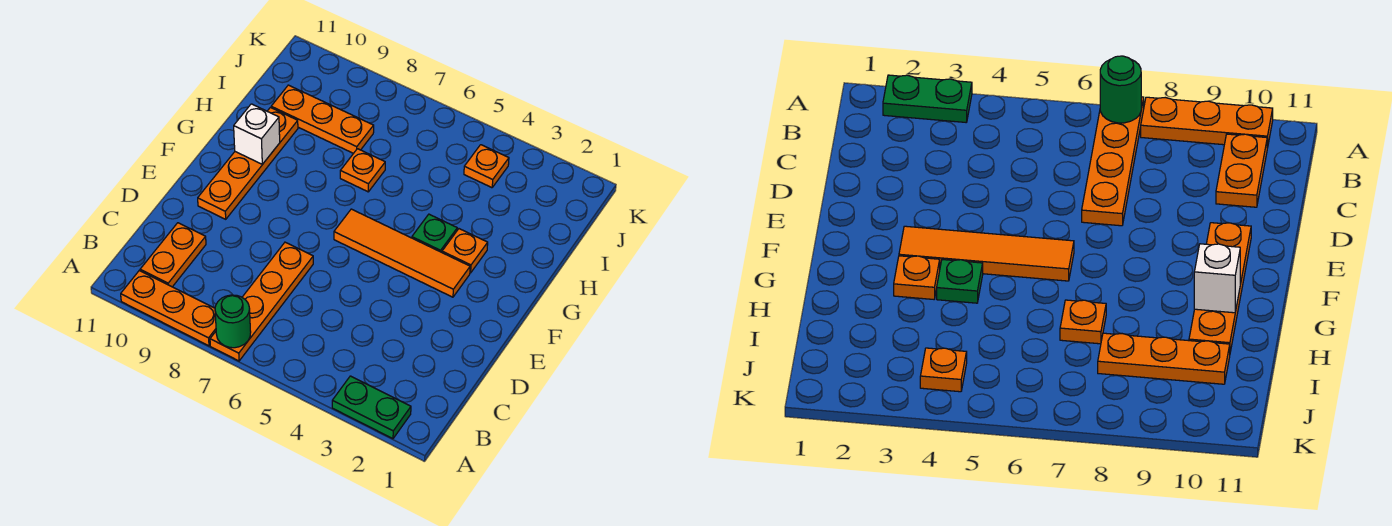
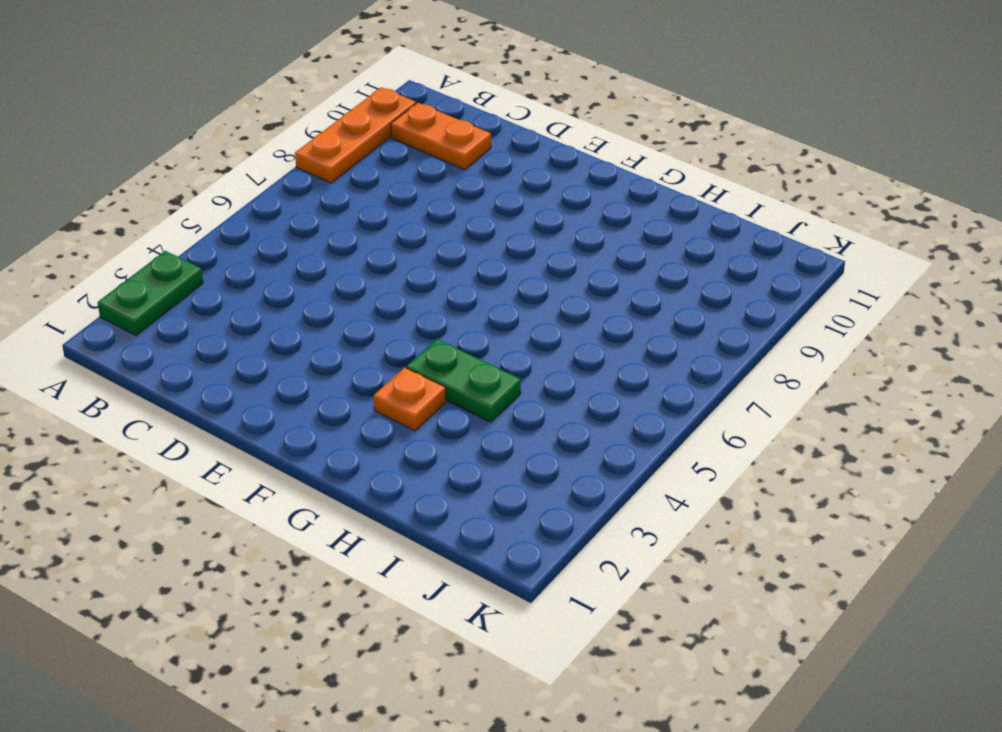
green plate G4:H4 level 1 -> green plate G4 level 1
none -> orange plate A7:D7 level 1
none -> orange plate E10:H10 level 1
none -> orange tile F3:F6 level 1

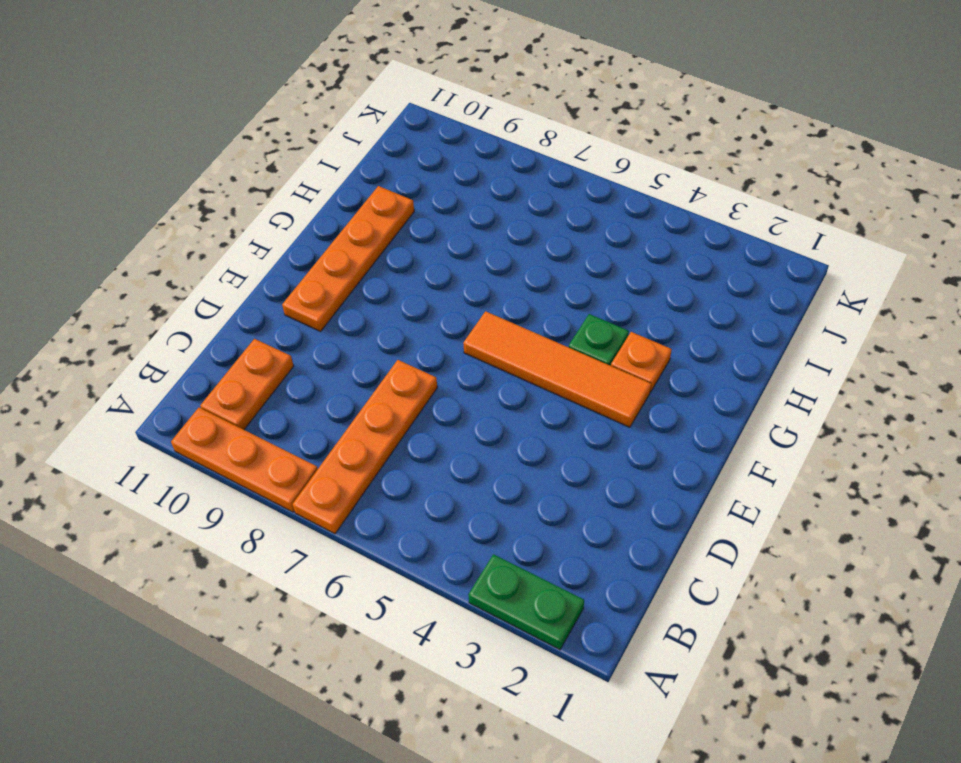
none -> orange plate H7 level 1
none -> orange plate I8:I10 level 1
none -> orange plate J4 level 1

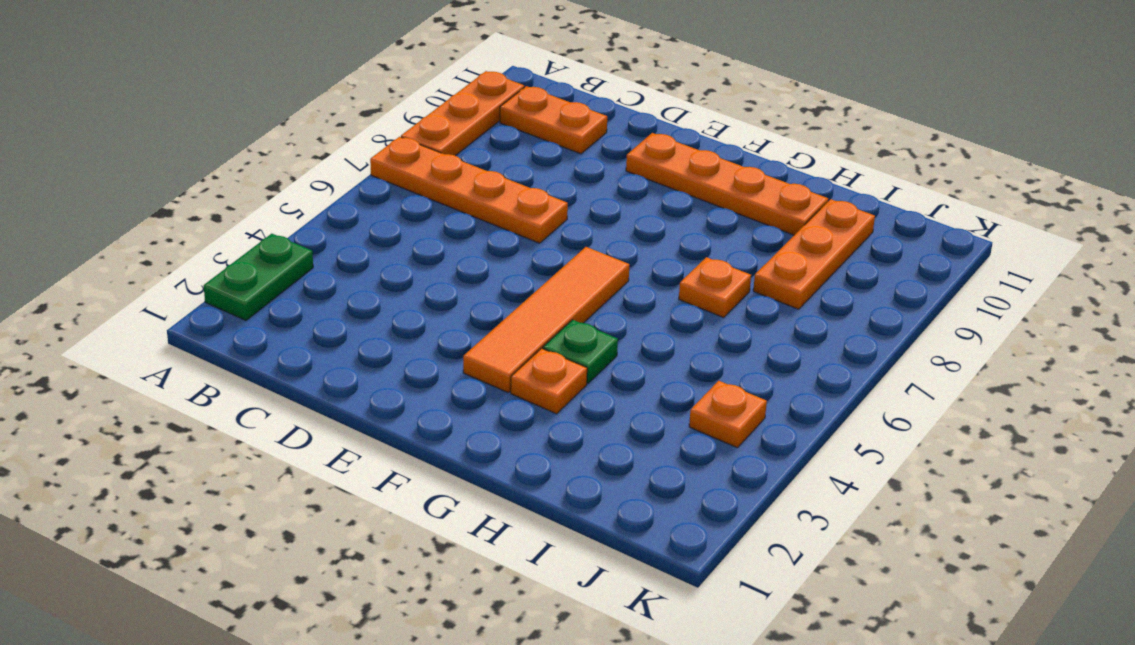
none -> green round brick A7 level 2
none -> white brick G10 level 2

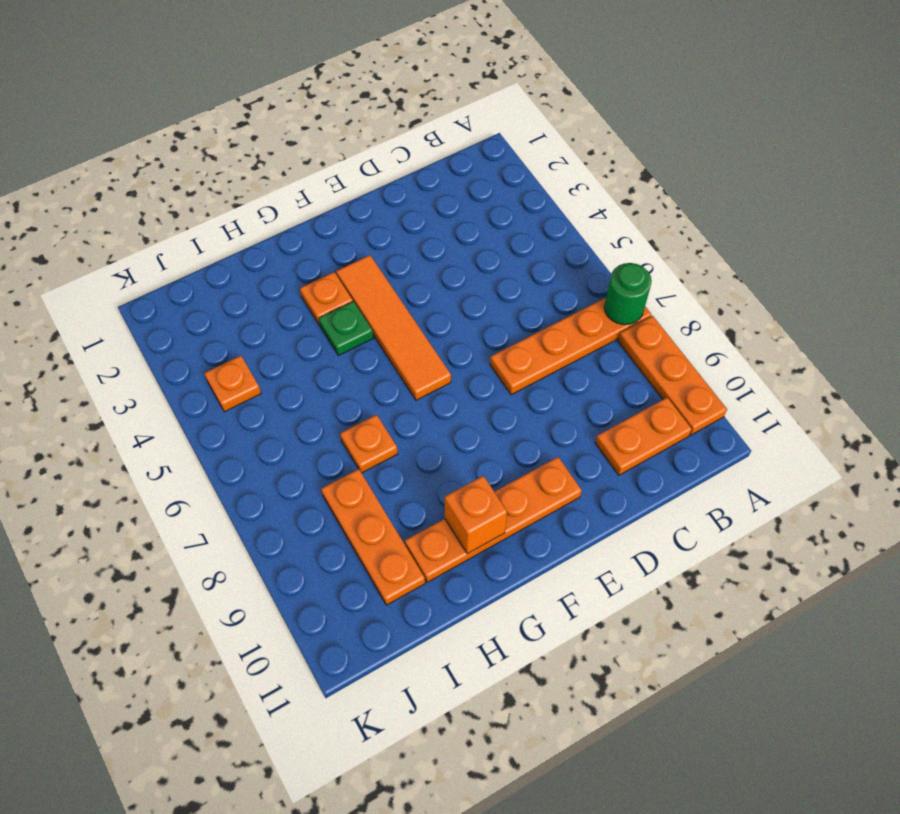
orange brick G10 level 2 -> white brick G10 level 2
none -> green plate A2:A3 level 1

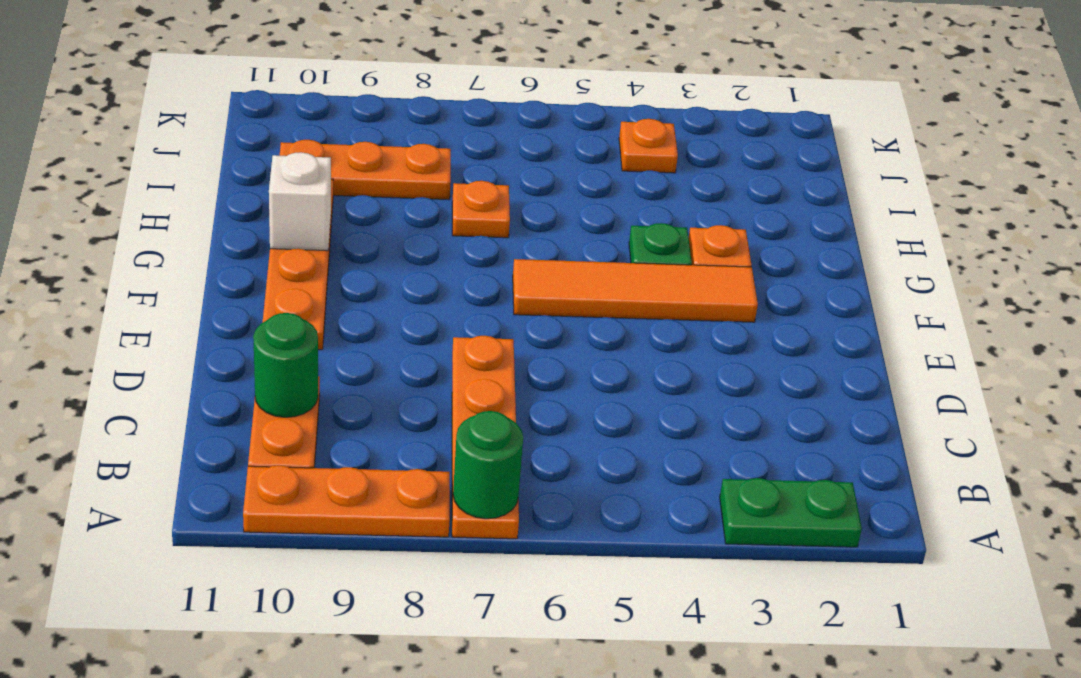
green round brick C10 level 2 -> none

